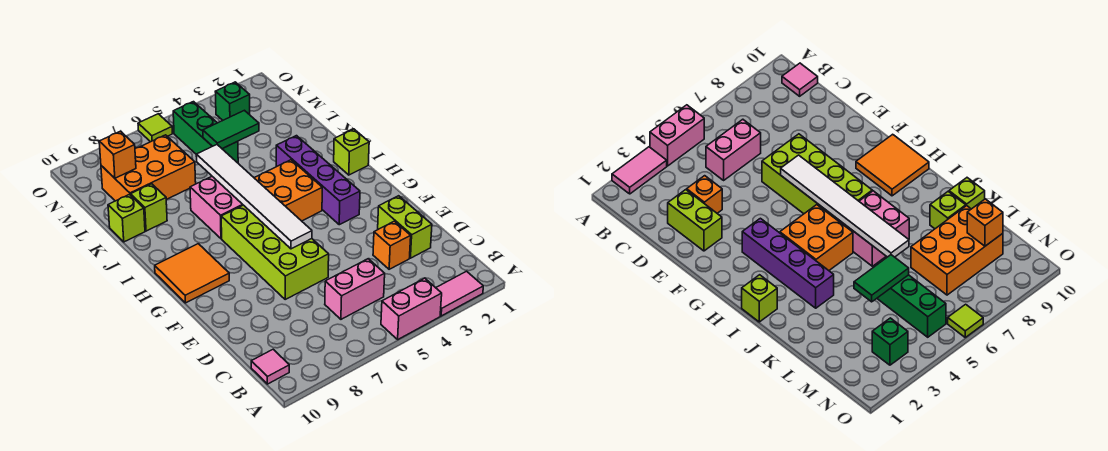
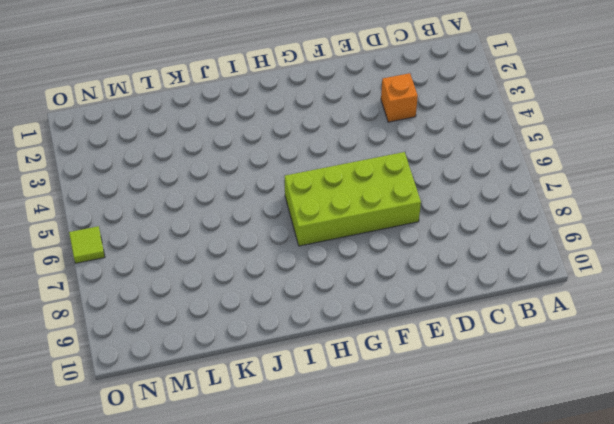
none -> pink tile A2:A3 level 1
none -> pink brick A4:A5 level 1
none -> pink tile B10 level 1

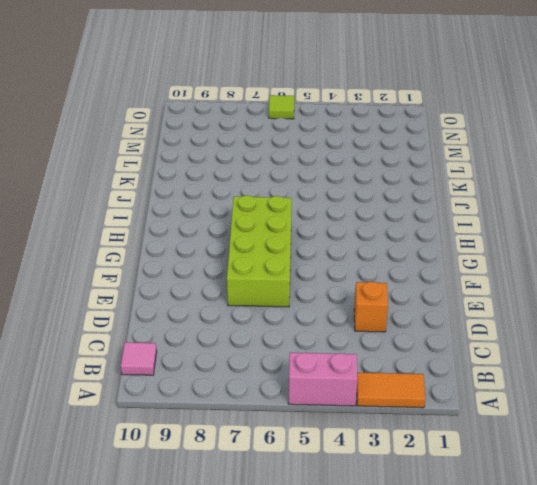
orange tile A2:A3 level 1 -> pink tile A2:A3 level 1
none -> pink brick C5:C6 level 1
none -> lime brick D2:E2 level 1
none -> purple brick G3:J3 level 1

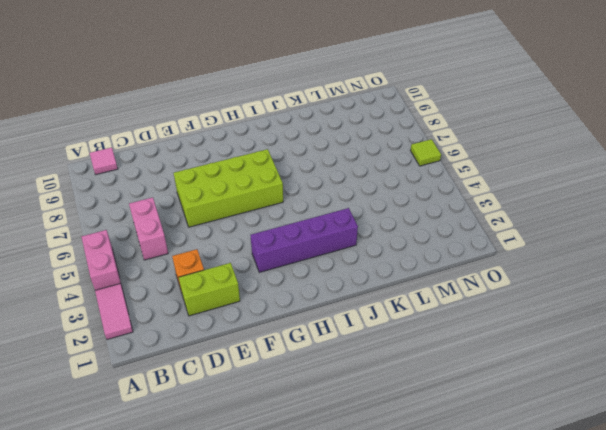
none -> orange tile G9:H10 level 1
none -> orange brick H4:I5 level 1
none -> lime brick I1 level 1

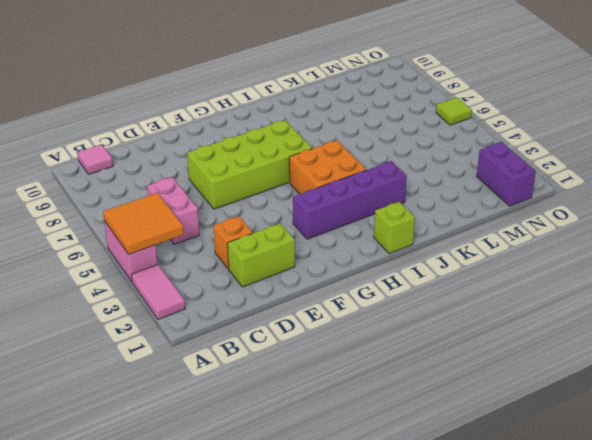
orange tile A4:B5 level 2 -> orange tile G9:H10 level 1
purple brick N1:N2 level 1 -> none
none -> pink brick I6:J7 level 1
none -> lime brick K9 level 1
none -> lime brick K10 level 1

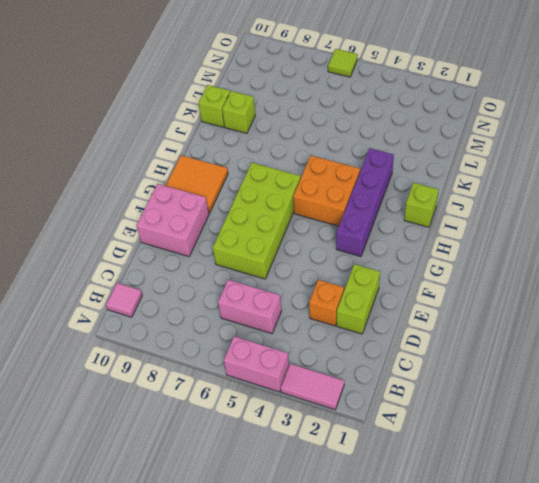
pink brick E9:F10 level 1 -> pink brick I6:J7 level 1
none -> green brick L5:N5 level 1
none -> orange brick L7:M9 level 1
none -> green brick N3 level 1

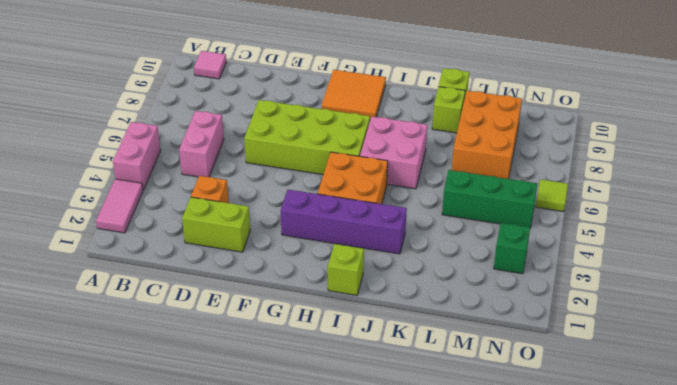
none -> white tile F6:K6 level 2
none -> green tile L4:L5 level 2
none -> orange brick M9 level 2

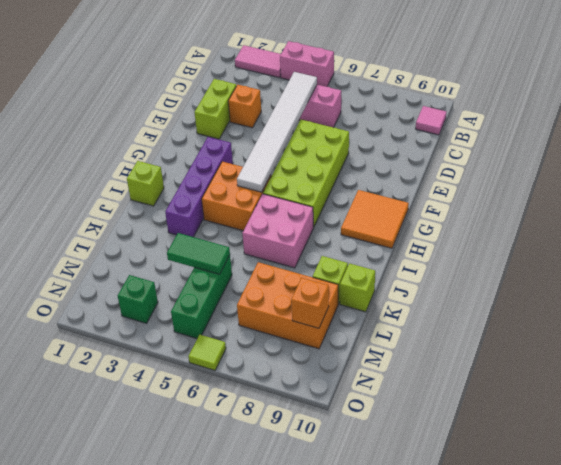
white tile C5:H5 level 2 -> white tile F6:K6 level 2

